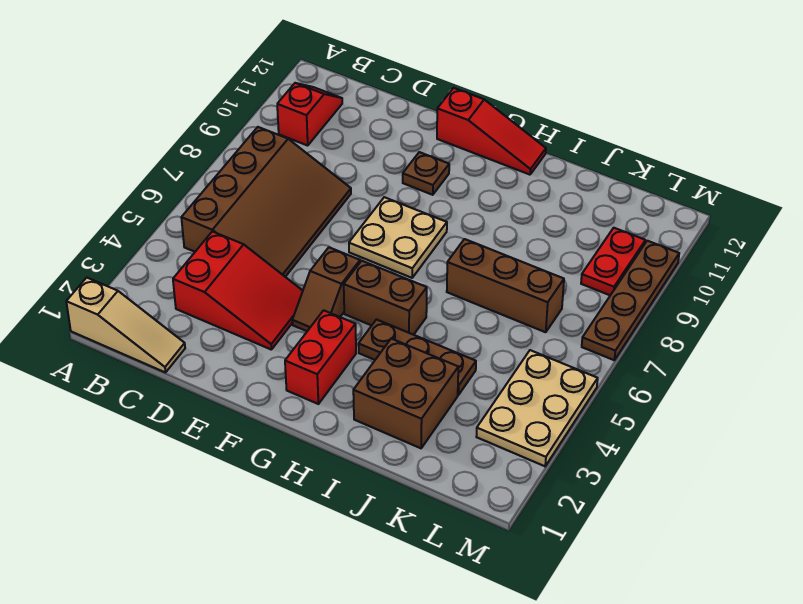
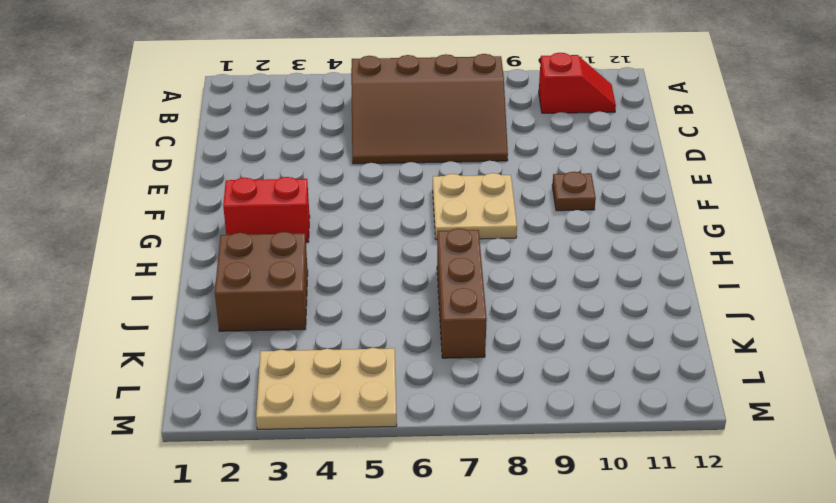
none -> tan slope A1:C1 level 1 top A
none -> red slope C3:E4 level 1 top C
none -> brown slope F4:F5 level 1 top 5

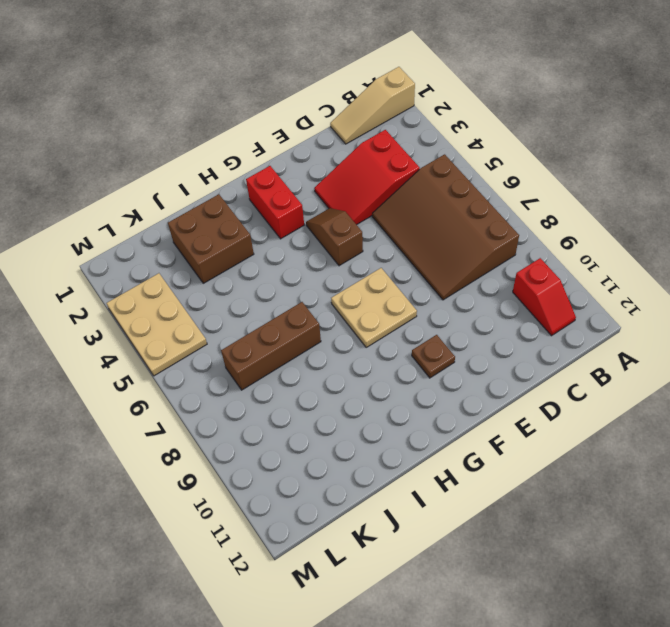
none -> red slope F12:H12 level 1 top F
none -> brown brick G5:H5 level 1
none -> brown plate H4:J4 level 1

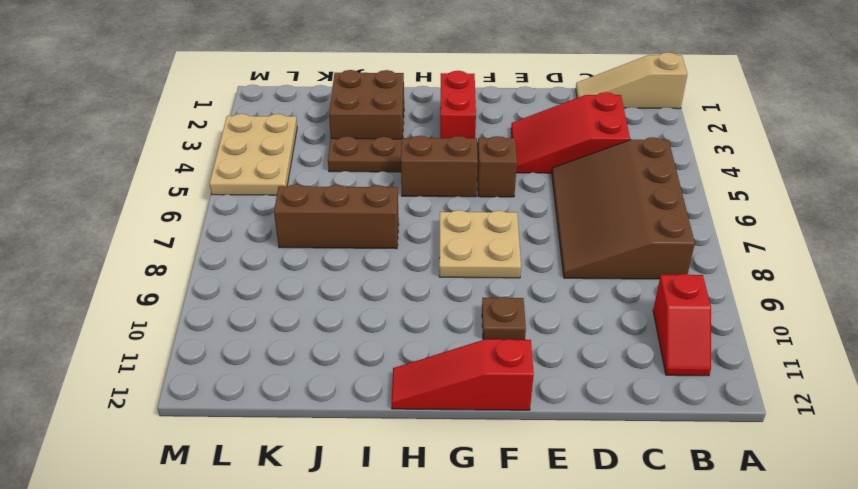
none -> red plate L9:L10 level 1
none -> brown plate M7:M10 level 1

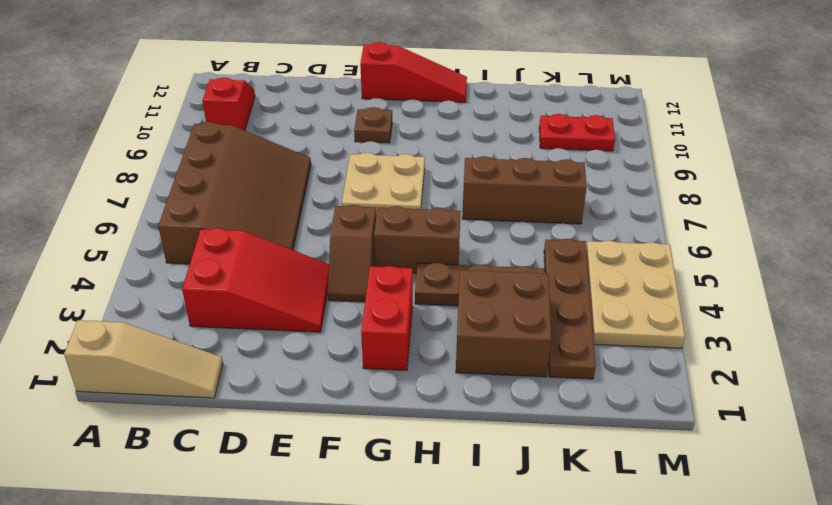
brown plate K2:K5 level 1 -> brown plate M7:M10 level 1
red plate K10:L10 level 1 -> red plate L9:L10 level 1

